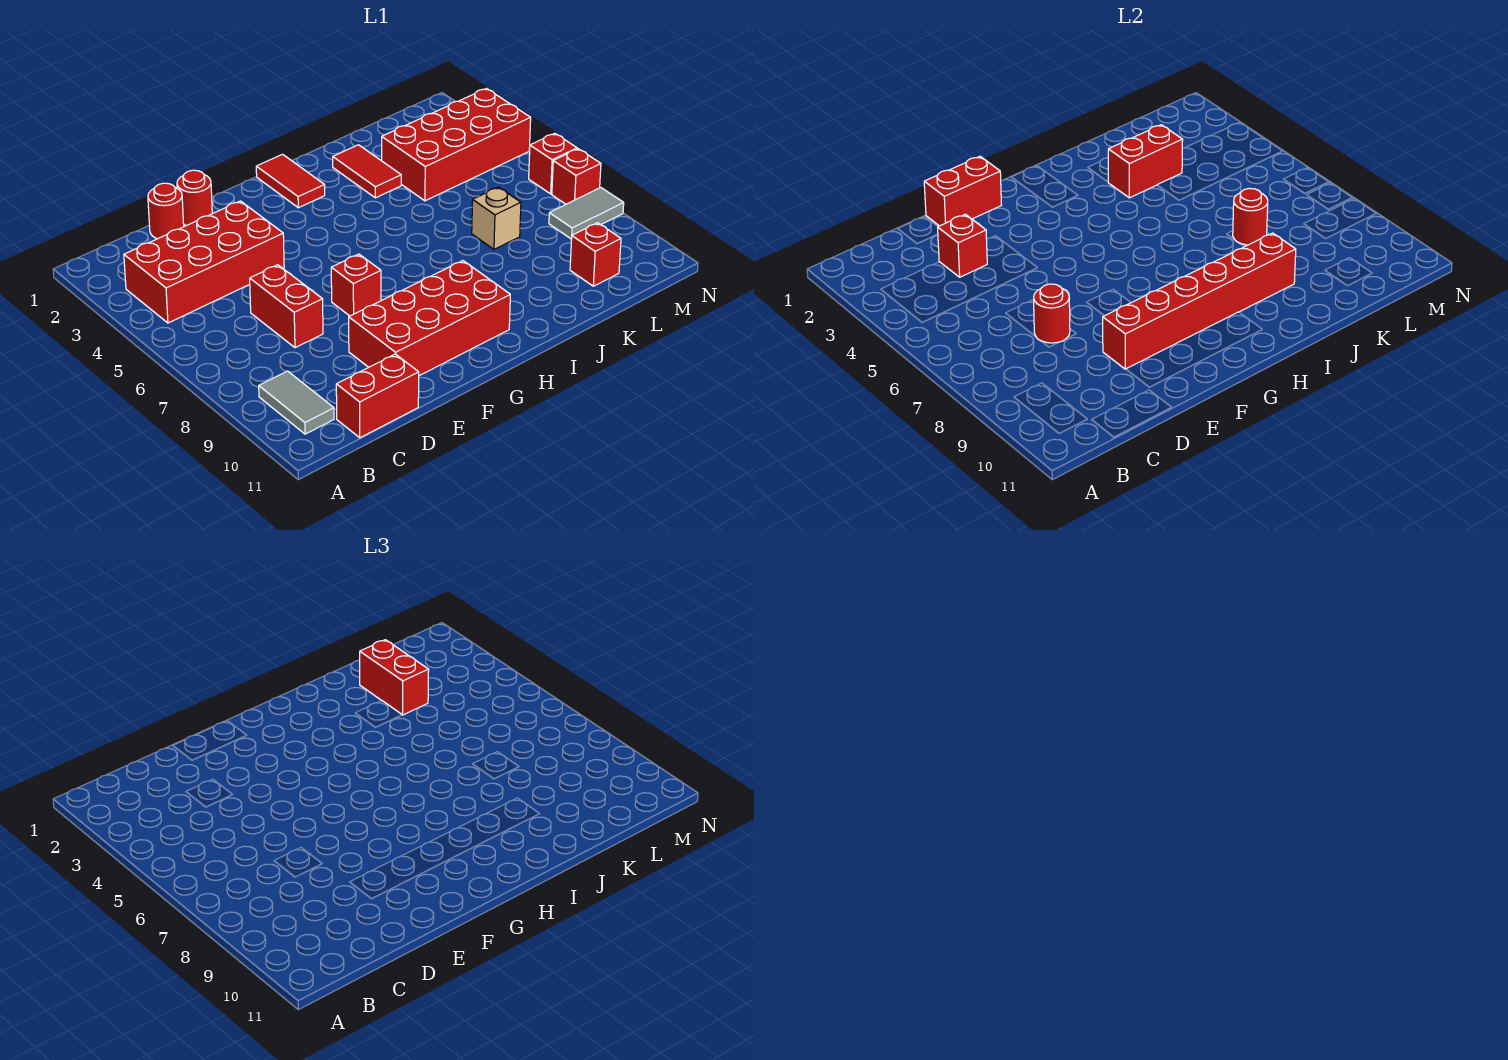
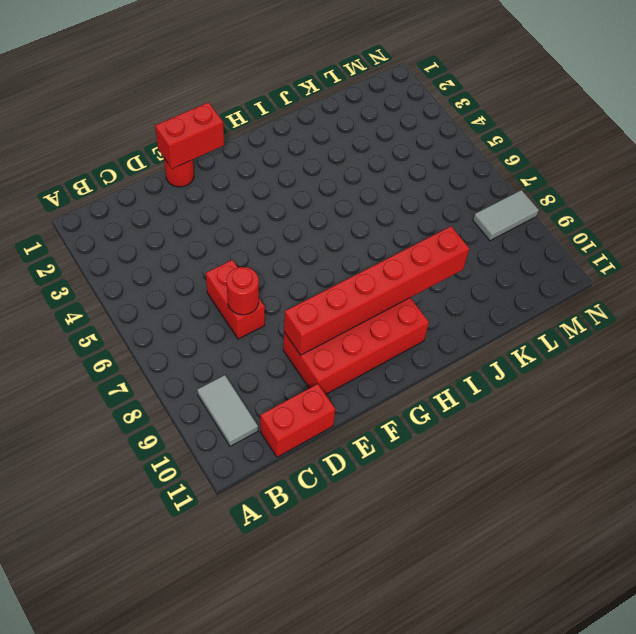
none -> red brick B3:E4 level 1
none -> red round brick D1 level 1
none -> red brick F7 level 1

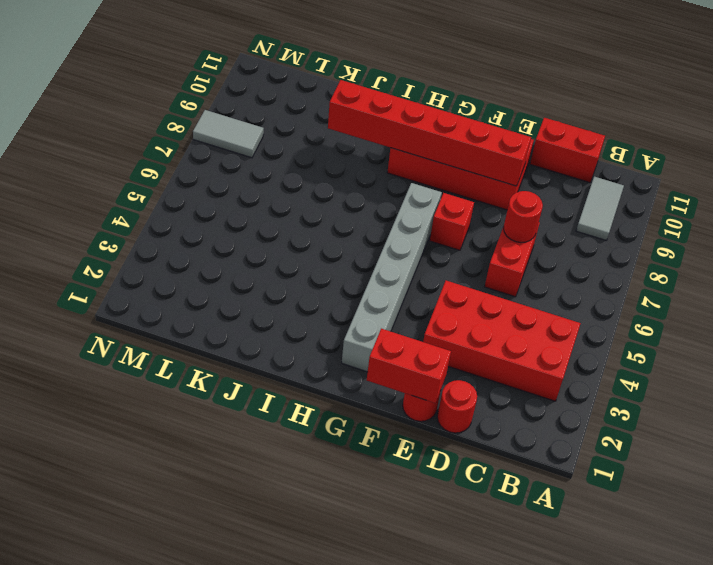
grey brick G2:G7 level 1 -> none
none -> red tile H1:H2 level 1
none -> red tile J2:J3 level 1
none -> red brick K3:N4 level 1

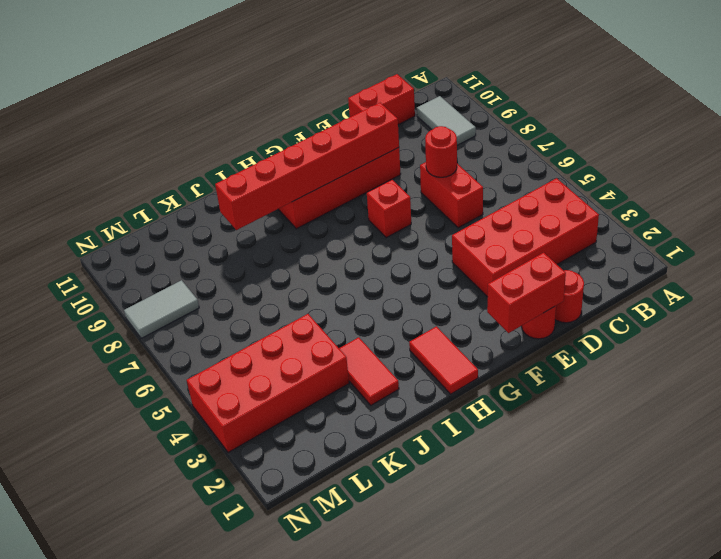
none -> tan brick K7 level 1
none -> red brick L10 level 1
none -> red brick N6 level 1

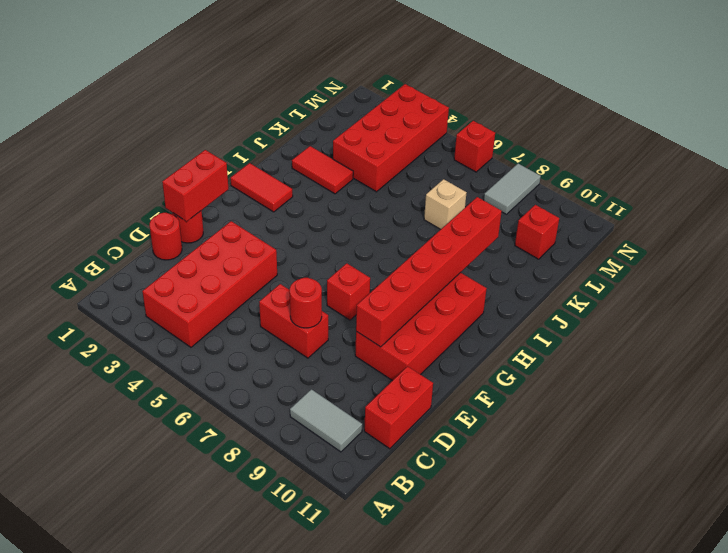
none -> red brick N7 level 1
none -> red brick D3 level 2
none -> red brick J3:K3 level 2

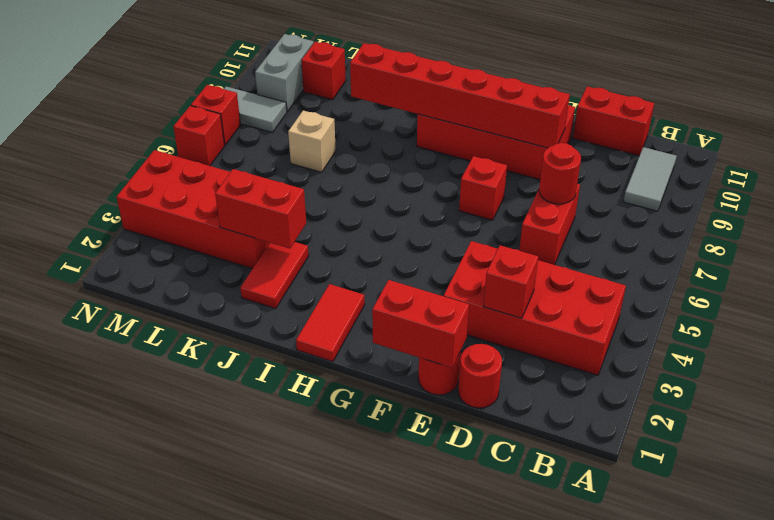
grey brick M9:M10 level 1 -> none
none -> red round brick K7 level 2
none -> red brick K2:K3 level 3

